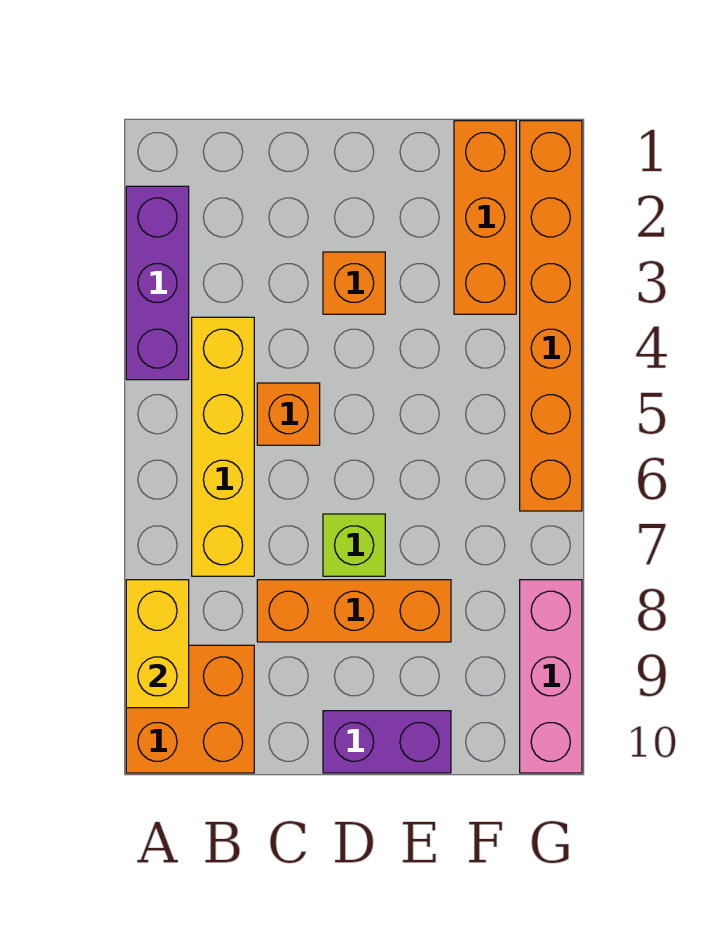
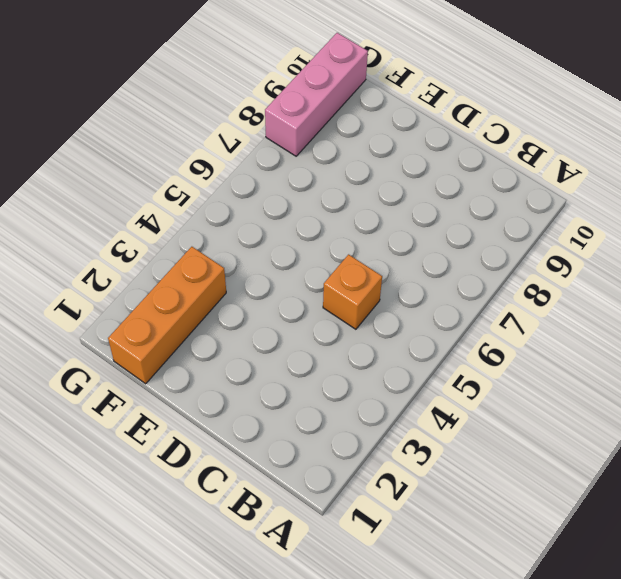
none -> purple brick A2:A4 level 1
none -> orange brick A9:B10 level 1
none -> yellow brick B4:B7 level 1

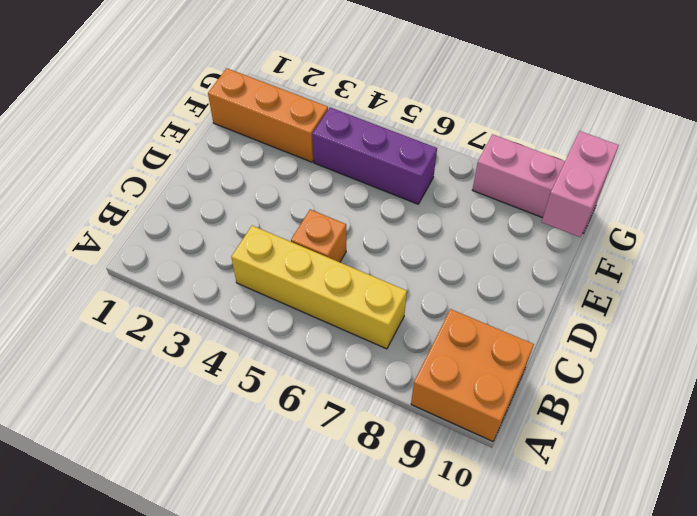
purple brick F4:F6 level 1 -> purple brick A2:A4 level 1
pink brick F10:G10 level 2 -> none
none -> orange brick C8:E8 level 1
none -> orange brick D3 level 1
none -> lime brick D7 level 1

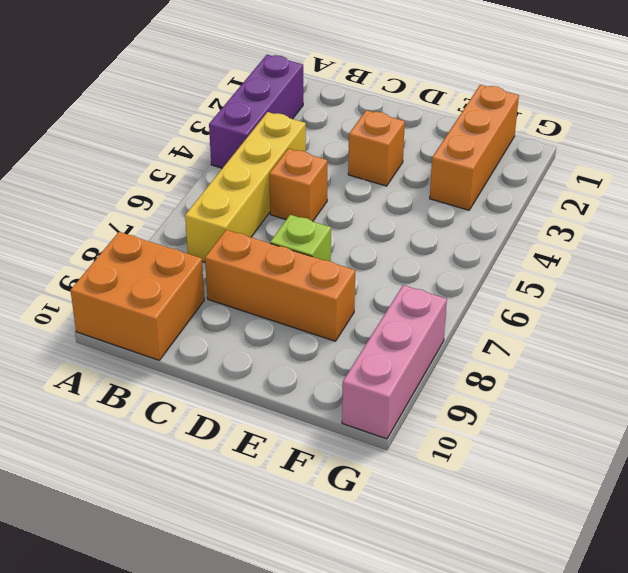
none -> purple brick D10:E10 level 1
none -> orange brick G1:G6 level 1
none -> yellow brick A8:A9 level 2

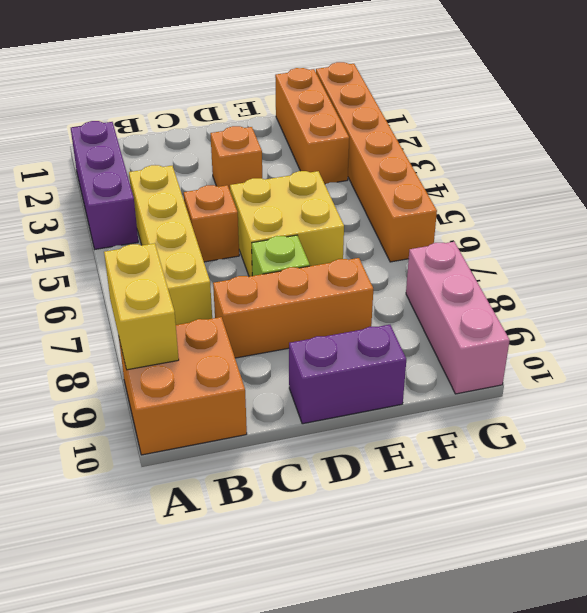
yellow brick D5:E6 level 1 -> none

